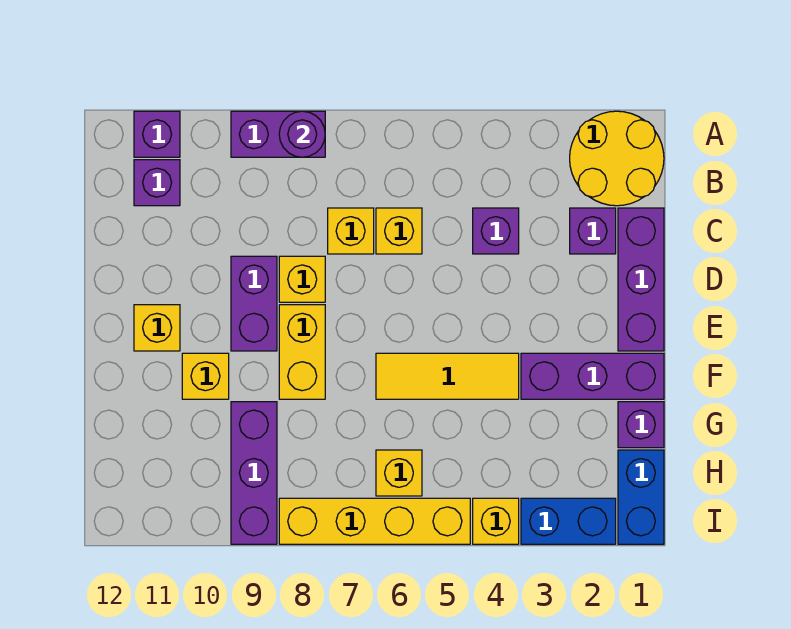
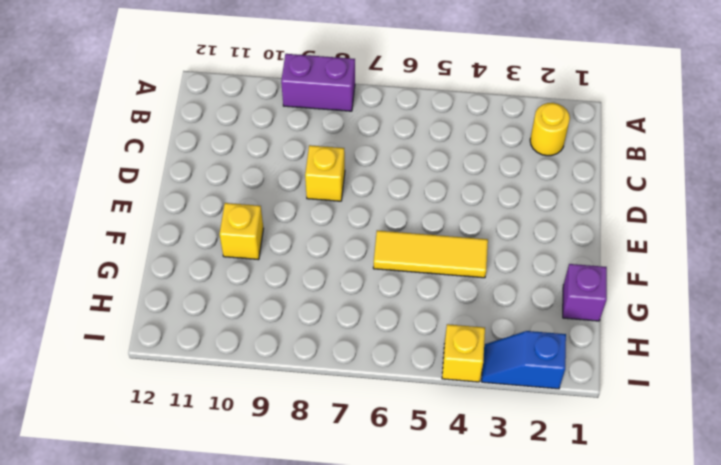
yellow round brick B2 level 1 -> yellow round brick A1:B2 level 1
blue slope I2:I3 level 1 top 2 -> blue brick I2:I3 level 1
none -> purple brick A11 level 1
none -> purple brick B11 level 1
none -> purple brick C1:E1 level 1

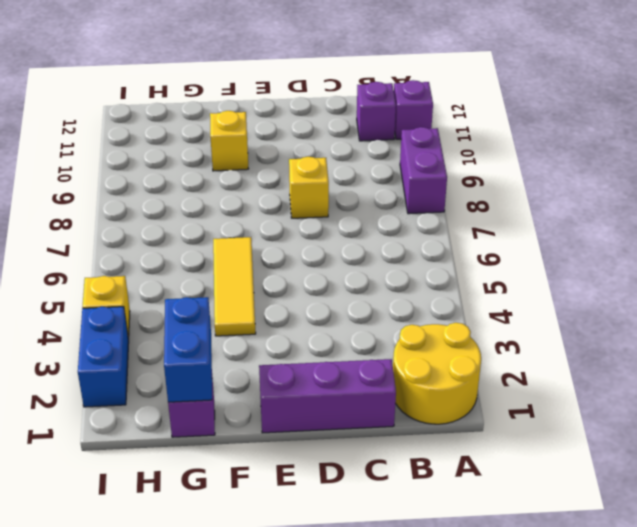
blue brick G1:G2 level 2 -> blue brick H1:I1 level 1
none -> purple brick C2 level 1
none -> purple brick C4 level 1
none -> yellow brick C6 level 1

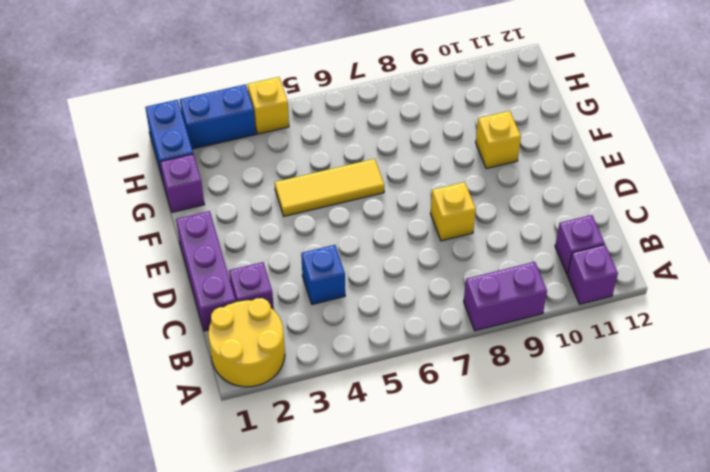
blue brick C4 level 1 -> purple brick C4 level 1
none -> yellow brick C6 level 1
none -> yellow brick C7 level 1
none -> purple brick D9:E9 level 1

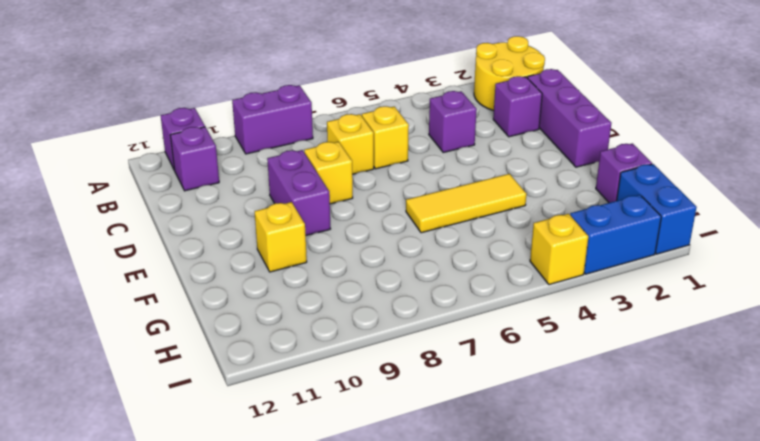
none -> yellow brick E8:F8 level 1
none -> yellow brick E11 level 1
none -> purple brick F1:F3 level 1

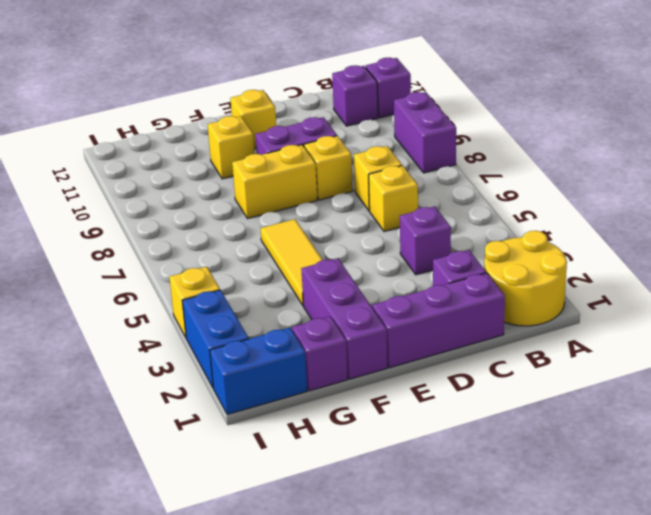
none -> purple brick G9:I9 level 1
none -> yellow brick H6 level 1
none -> yellow brick I5:I8 level 1

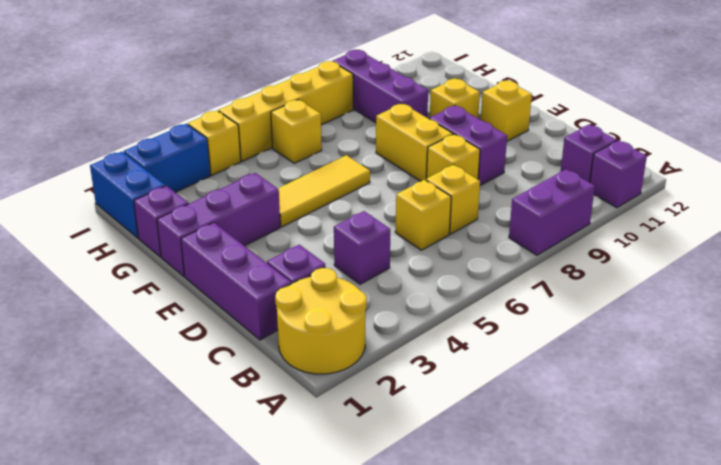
none -> purple round brick A8 level 2

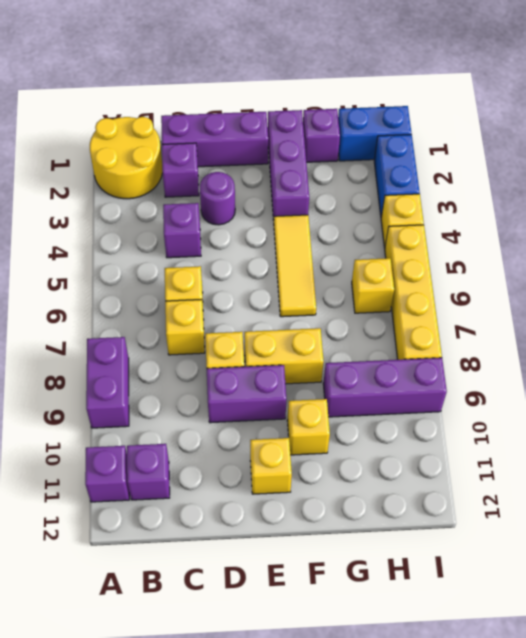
purple round brick D3 level 1 -> purple round brick A8 level 2

